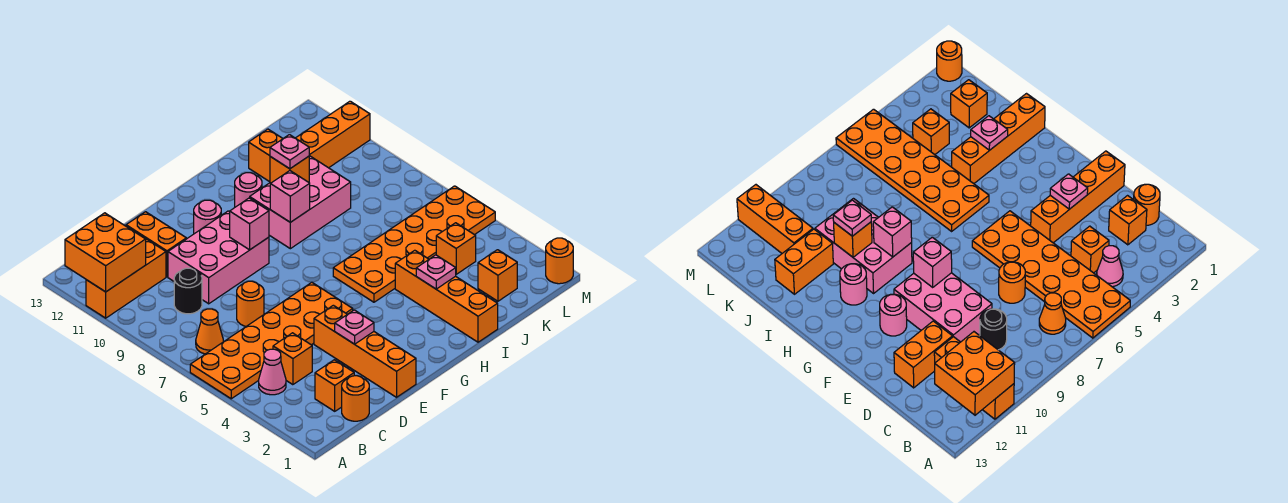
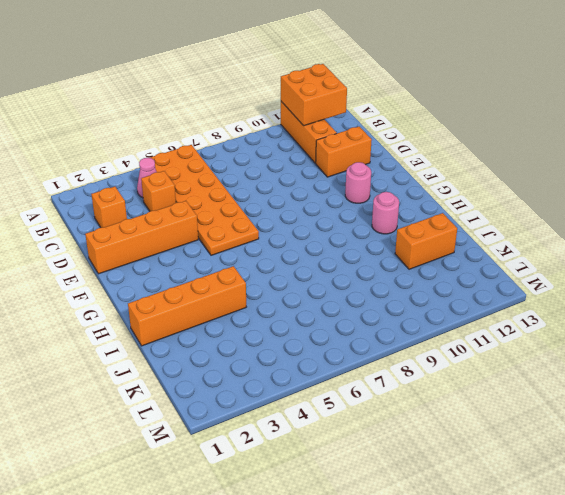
none -> orange cone B7 level 1
none -> orange round brick C1 level 1
none -> black round brick C9 level 1

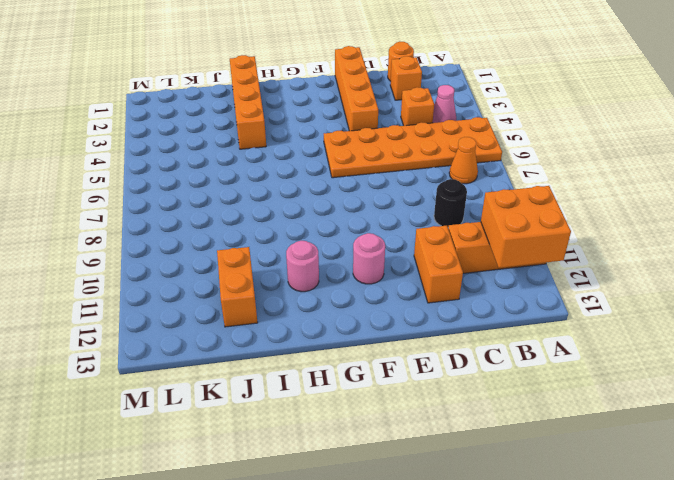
none -> orange round brick D7 level 1
none -> pink brick D9:F10 level 1
none -> orange plate H5:M6 level 1

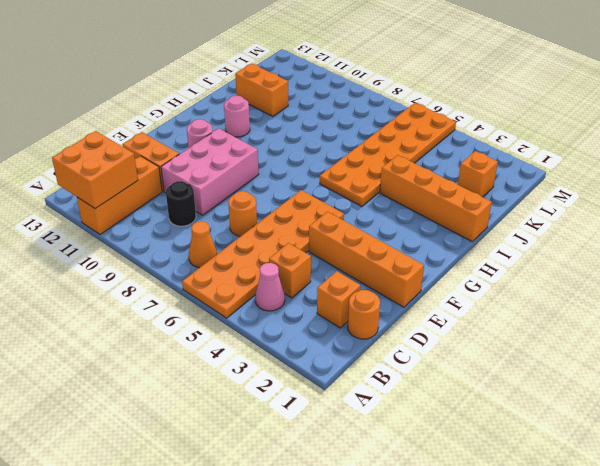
none -> pink brick H9:J10 level 1
none -> orange brick K4 level 1
none -> orange brick K11:M11 level 1

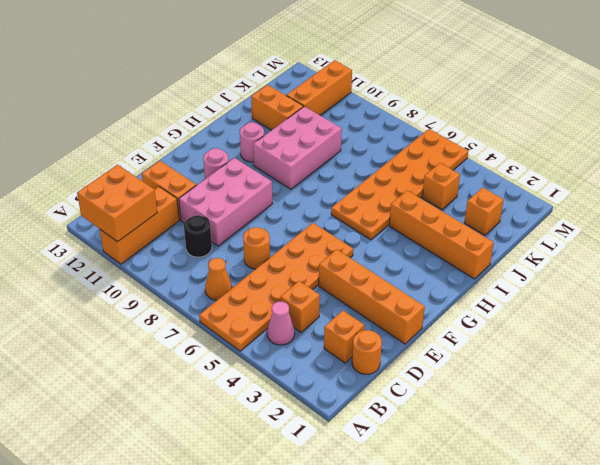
none -> orange round brick M1 level 1
none -> pink plate E3 level 2
none -> pink brick F9 level 2

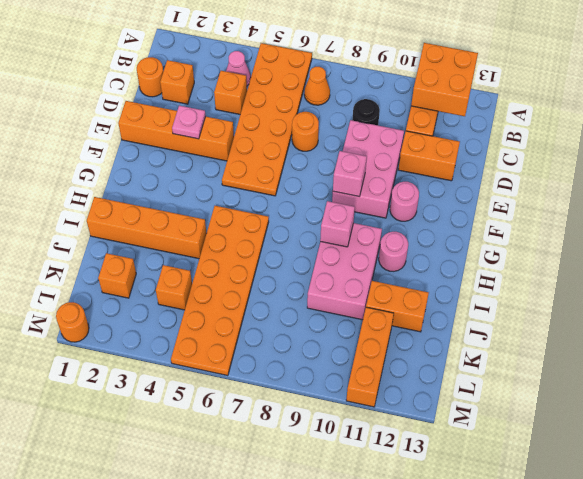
none -> pink plate I3 level 2
none -> orange brick I10 level 2
none -> pink plate I10 level 3

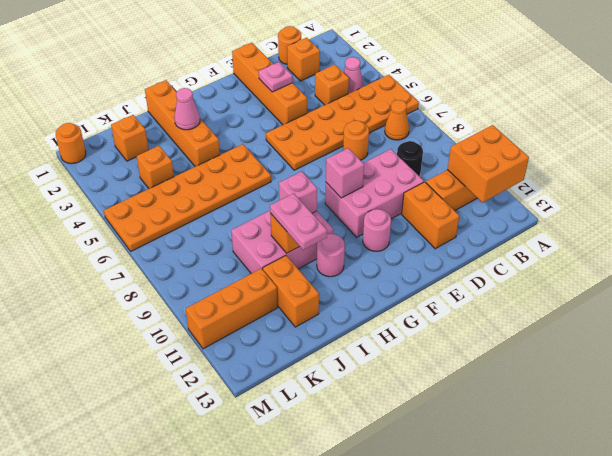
pink cone I3 level 2 -> pink plate I3 level 2
pink plate I10:I11 level 3 -> pink plate I10 level 3

